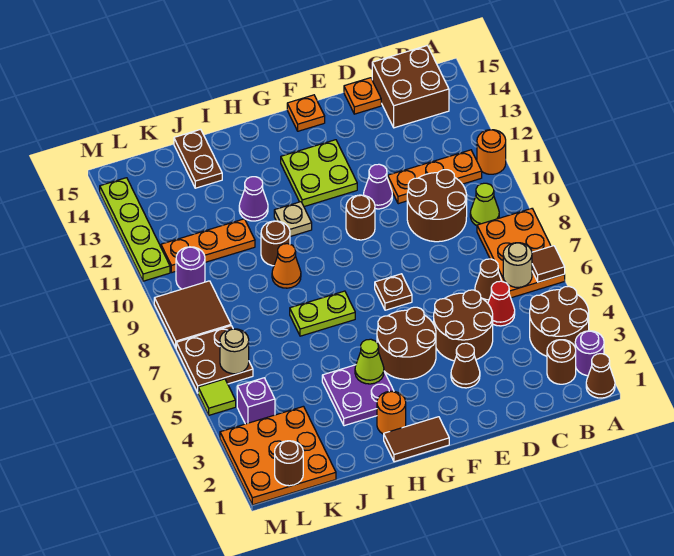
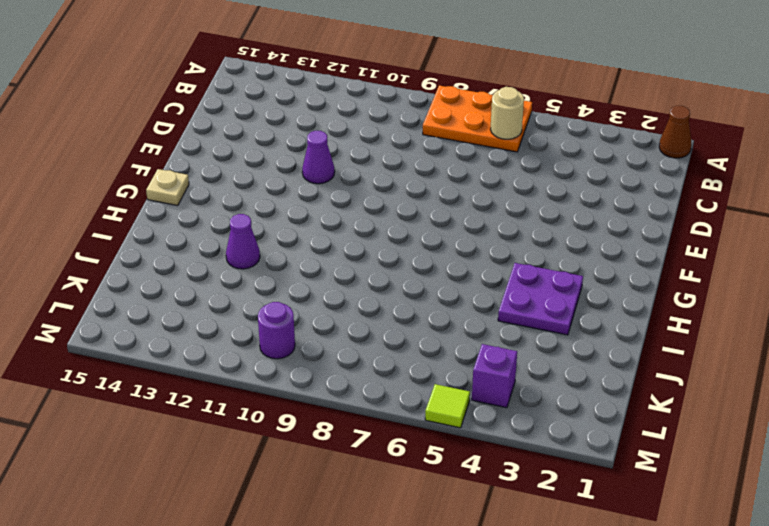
tan plate G15 level 1 -> tan plate H11 level 1
none -> purple round brick A2 level 1
none -> brown round brick A3:B4 level 1
none -> orange round brick A11 level 1
none -> brown round brick B2 level 1

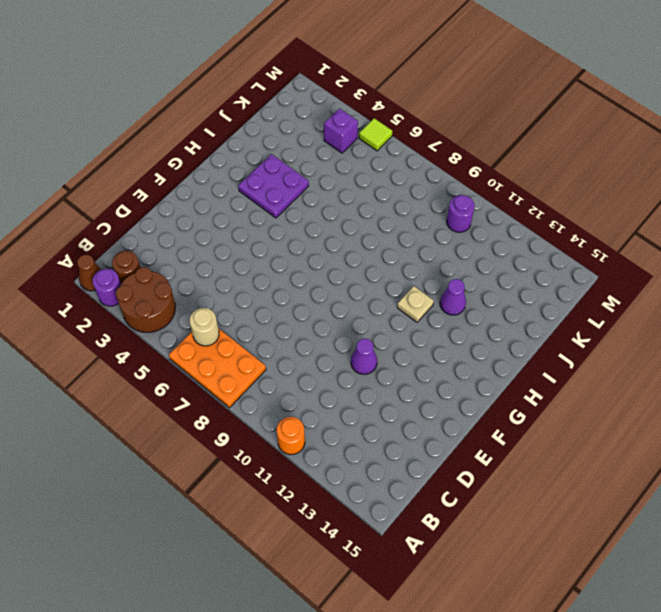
none -> lime cone B9 level 1
none -> orange plate B11:D11 level 1
none -> brown brick B14:C15 level 1
none -> red cone C5 level 1

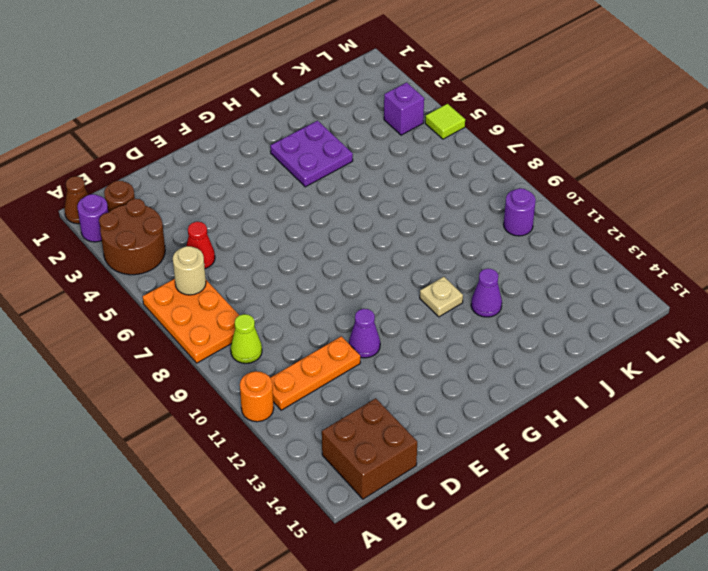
none -> brown cone C6 level 1
none -> brown round brick C9:D10 level 1
none -> brown round brick D4:E5 level 1
none -> orange plate D15 level 1

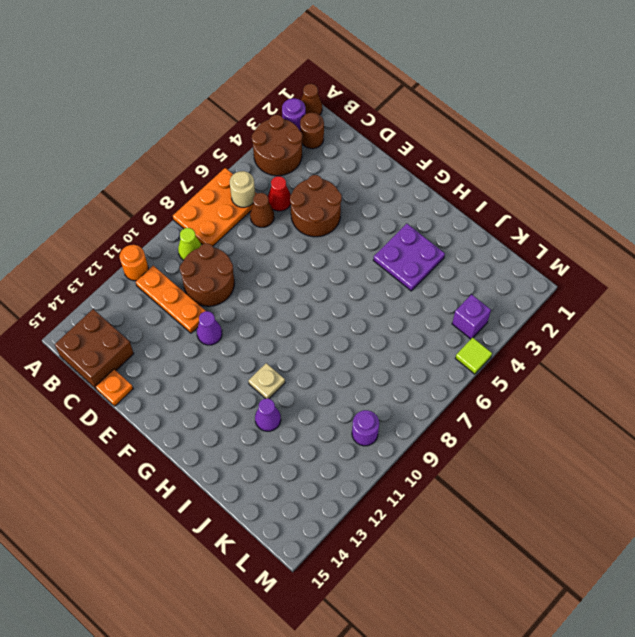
none -> brown cone E3 level 1
none -> brown round brick F4:G5 level 1
none -> brown plate F7 level 1
none -> brown round brick F10 level 1

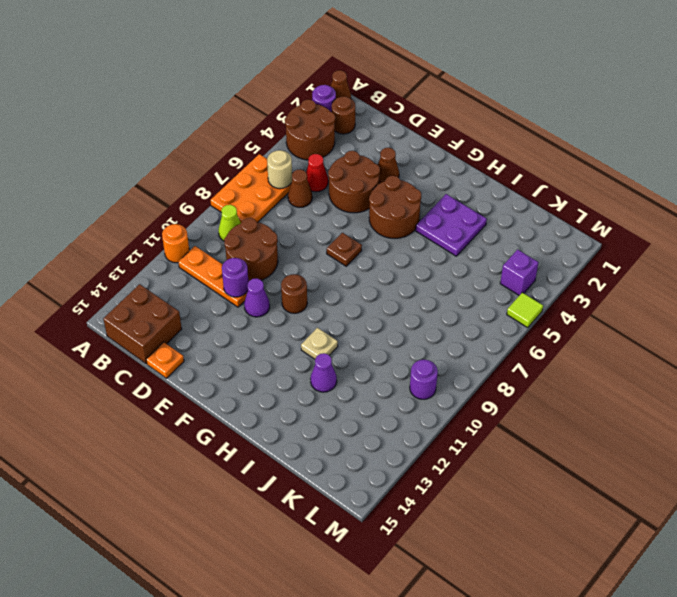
purple round brick D11 level 2 -> none
none -> lime plate F12:G13 level 1
none -> orange plate F15 level 1
none -> brown tile G1:H1 level 1
none -> orange round brick H2 level 1

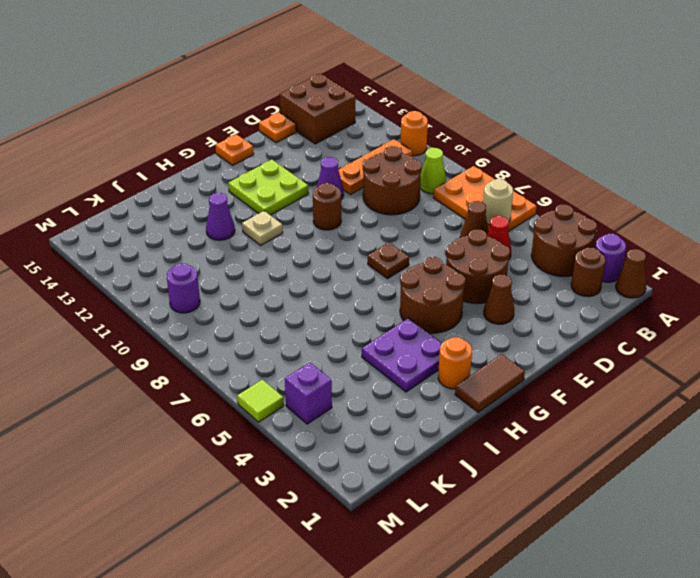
none -> lime plate H7:I7 level 1
none -> orange cone I9 level 1
none -> brown round brick I10 level 1
none -> orange plate J11:L11 level 1

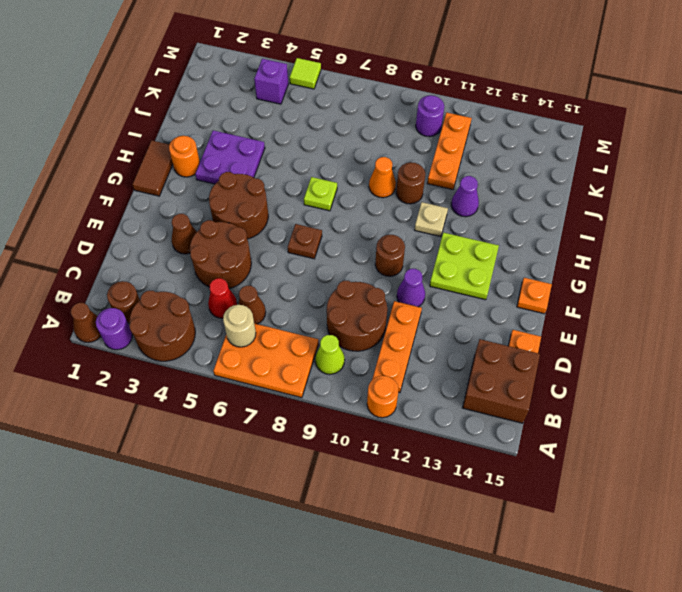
lime plate H7 level 1 -> lime plate H7:I7 level 1
none -> brown plate J14:J15 level 1
none -> orange plate K1:M3 level 1
none -> brown plate L6:M7 level 1
none -> brown tile L8:M9 level 1

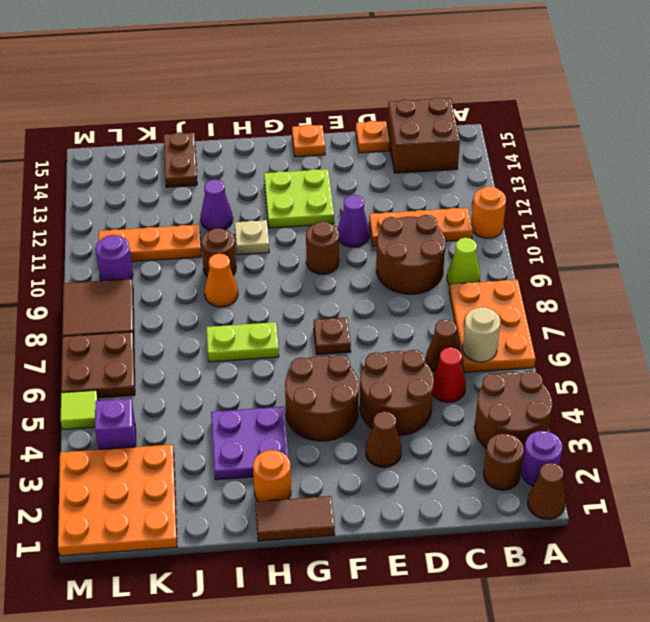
none -> lime plate M11:M14 level 1
none -> brown tile A6 level 2
none -> lime cone H4 level 2
none -> brown round brick L1 level 2

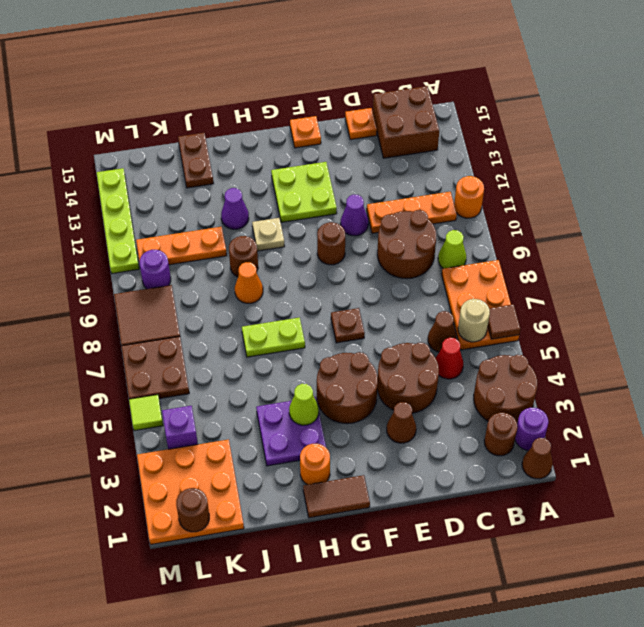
none -> tan round brick L6 level 2

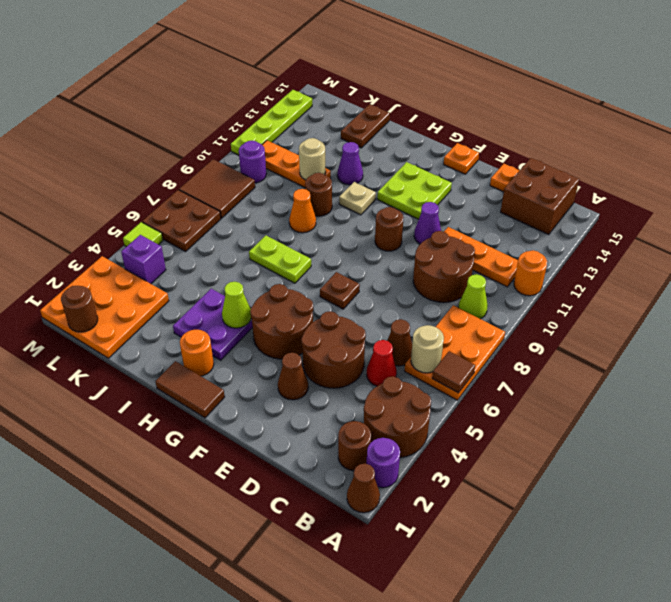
tan round brick J11 level 2 -> tan round brick L6 level 2

